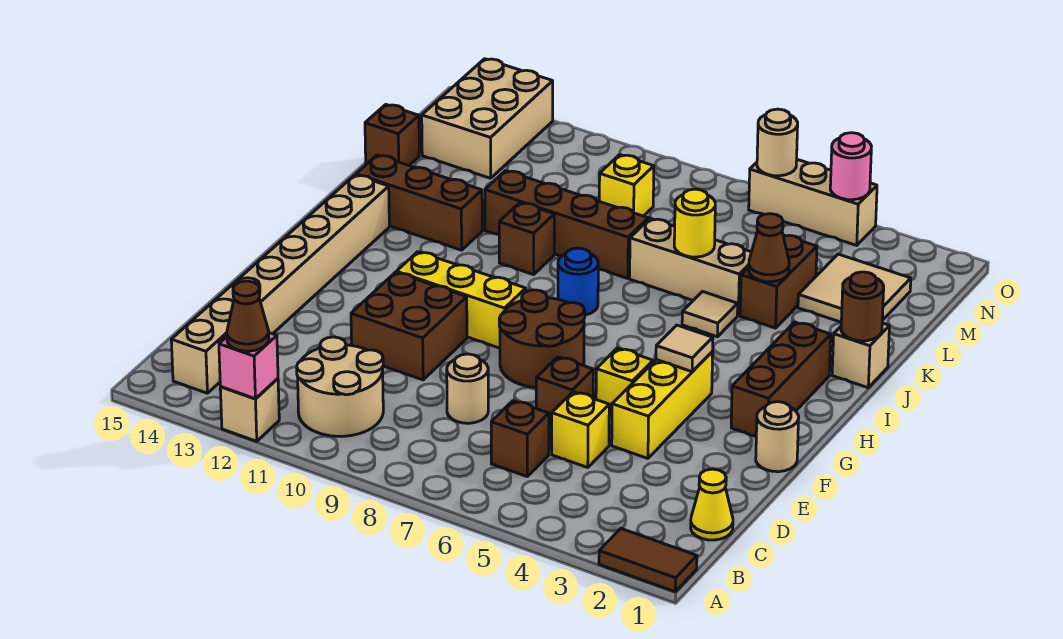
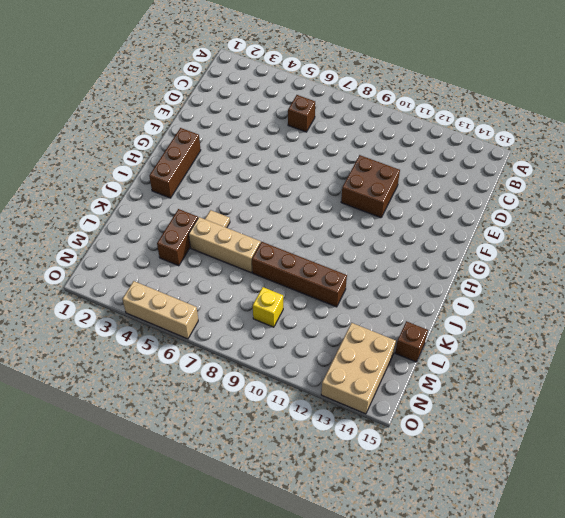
none -> brown tile A1:A2 level 1
none -> tan brick A12 level 1
none -> tan round brick B10:C11 level 1
none -> tan brick B14:I14 level 1

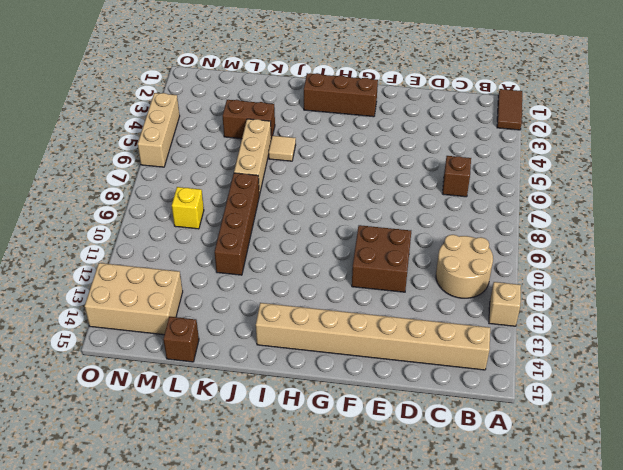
none -> yellow cone C1 level 1
none -> yellow brick D5 level 1
none -> tan round brick D8 level 1
none -> yellow brick E4:G4 level 1

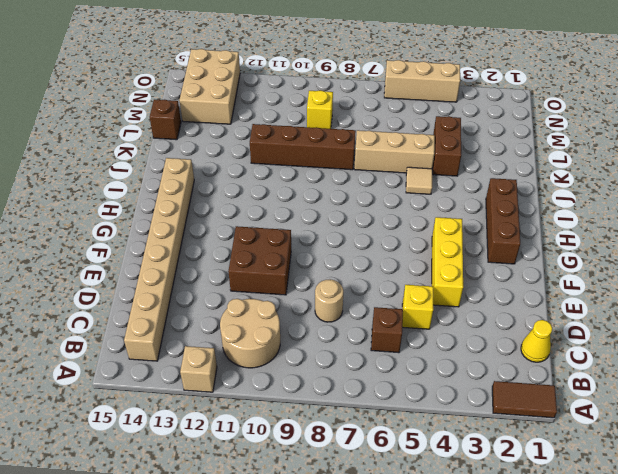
none -> brown brick E6 level 1
none -> tan round brick F1 level 1
none -> yellow brick F5 level 1
none -> brown round brick F7:G8 level 1

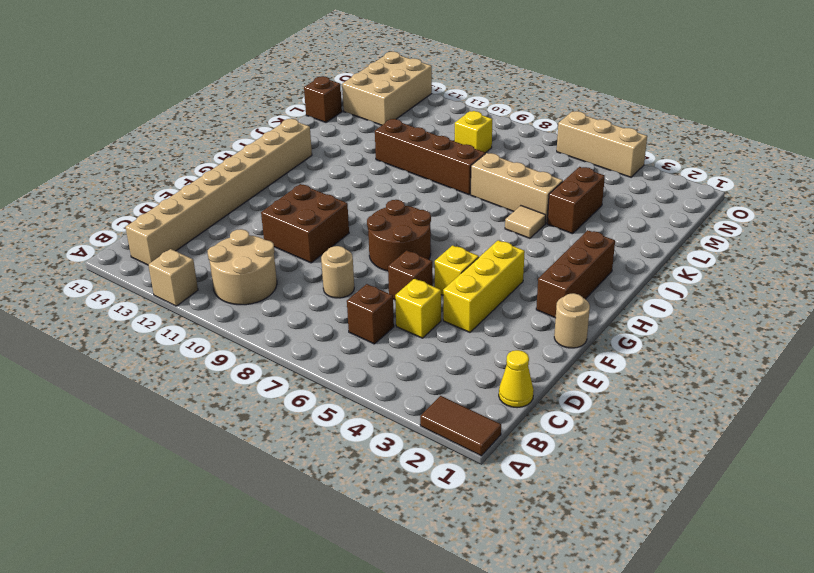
none -> yellow brick G9:G11 level 1
none -> blue round brick I8 level 1
none -> tan brick J1 level 1
none -> brown brick J10 level 1

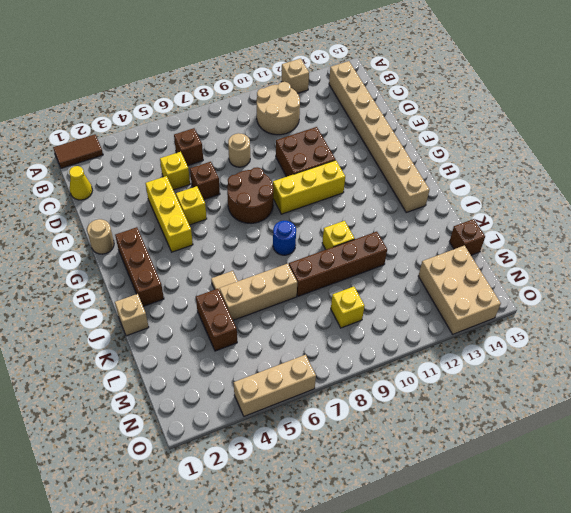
yellow brick J10 level 1 -> brown brick J10 level 1
none -> brown brick J12:J14 level 1
none -> tan tile L2:M3 level 1
none -> pink brick A12 level 2
none -> tan tile G4 level 2

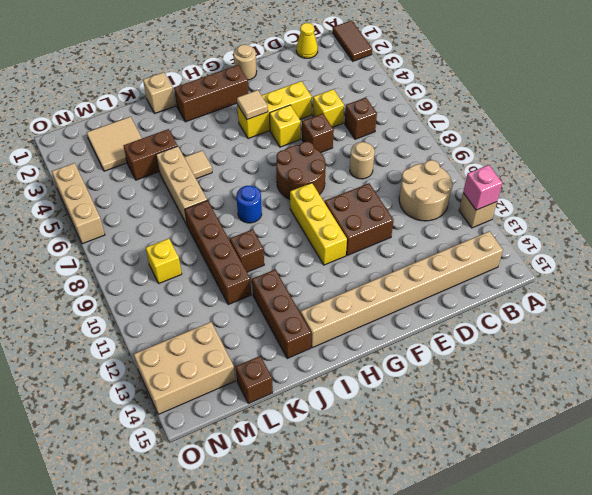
none -> brown round brick J1 level 2
none -> brown cone K4 level 2
none -> yellow round brick K6 level 2
none -> pink round brick O4 level 2

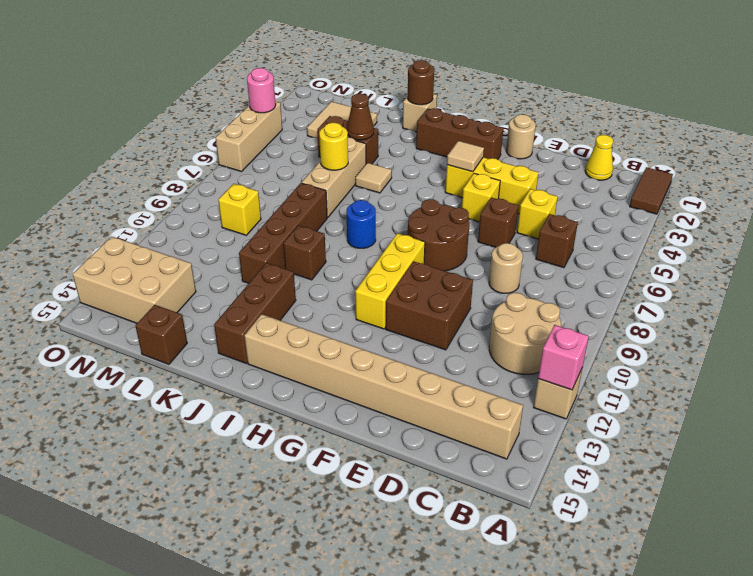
none -> tan round brick O6 level 2
none -> brown cone A12 level 3

